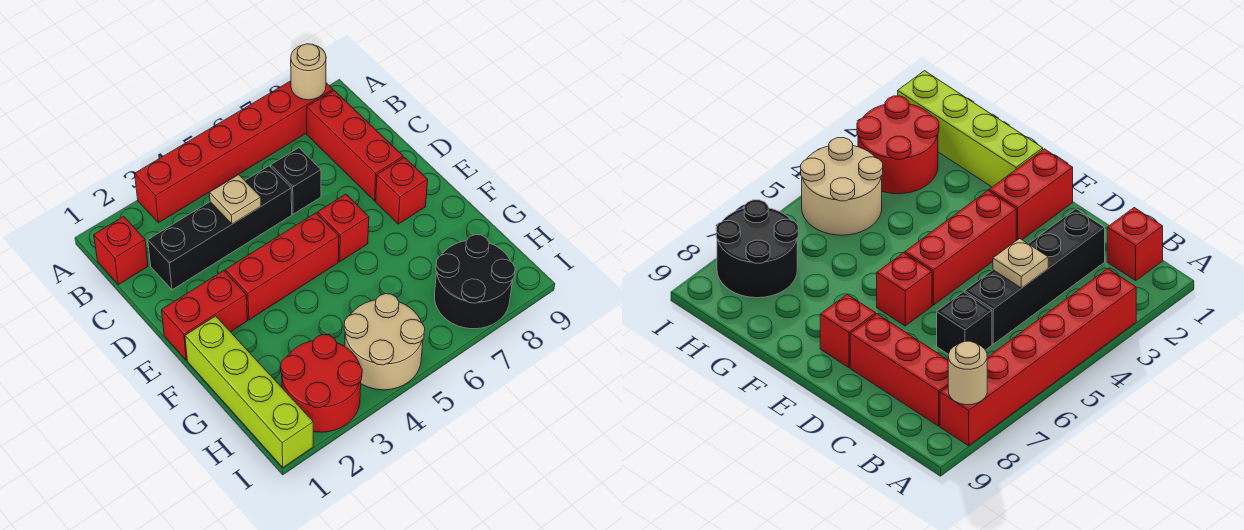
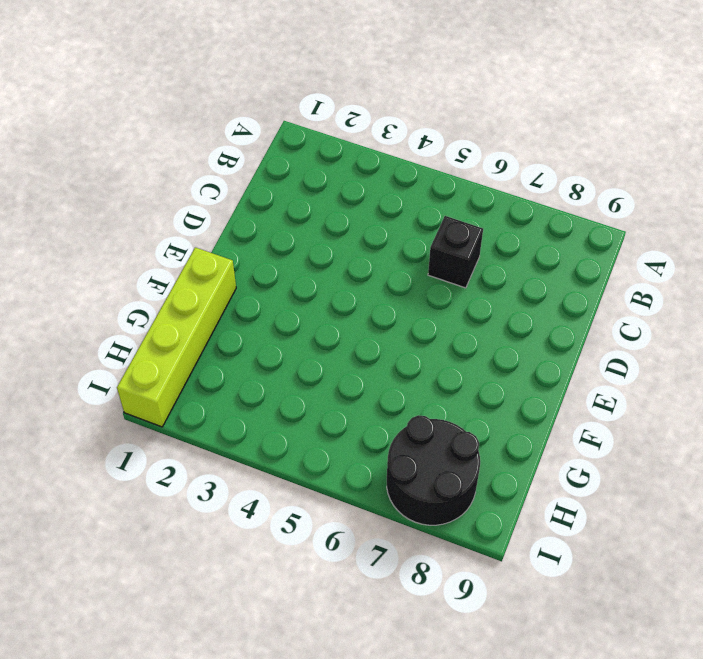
none -> red brick A3:A8 level 1
none -> red brick B1 level 1
none -> red brick B8:D8 level 1

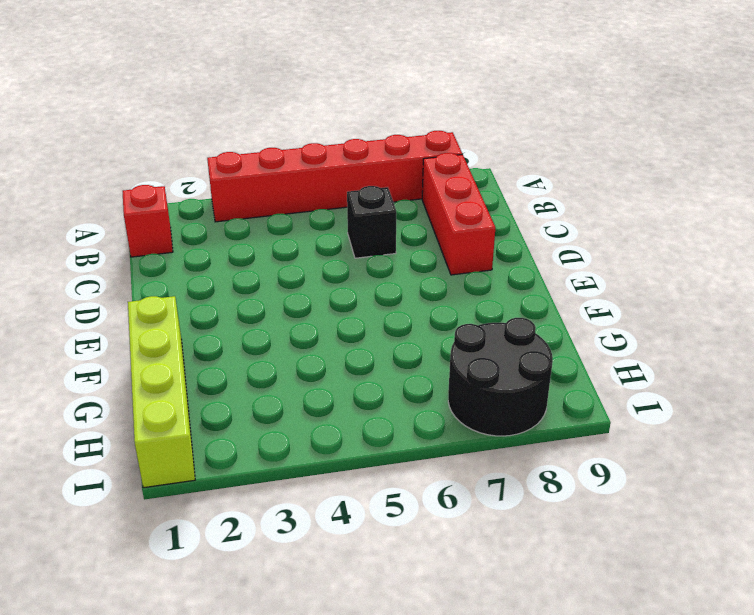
none -> black brick C2:C5 level 1
none -> red brick E1:E2 level 1
none -> red brick E3:E5 level 1

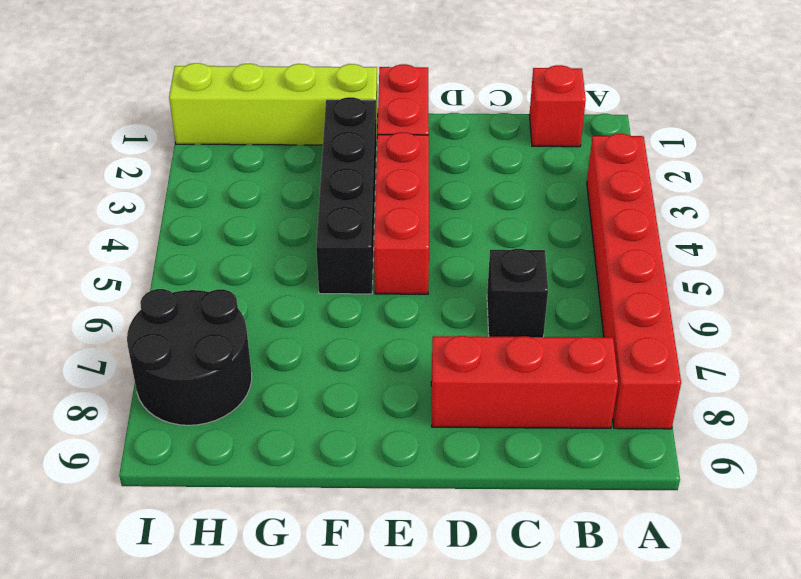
black brick F2:F5 level 1 -> black brick C2:C5 level 1
none -> red brick E6 level 1
none -> red brick E8 level 1
none -> red round brick H2:I3 level 1

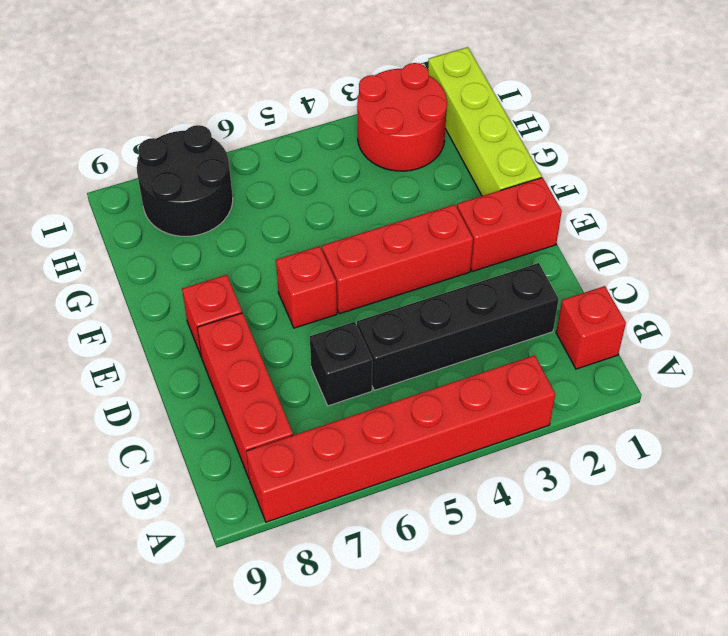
none -> tan round brick H4:I5 level 1
none -> tan round brick A8 level 2
none -> tan plate C4 level 2

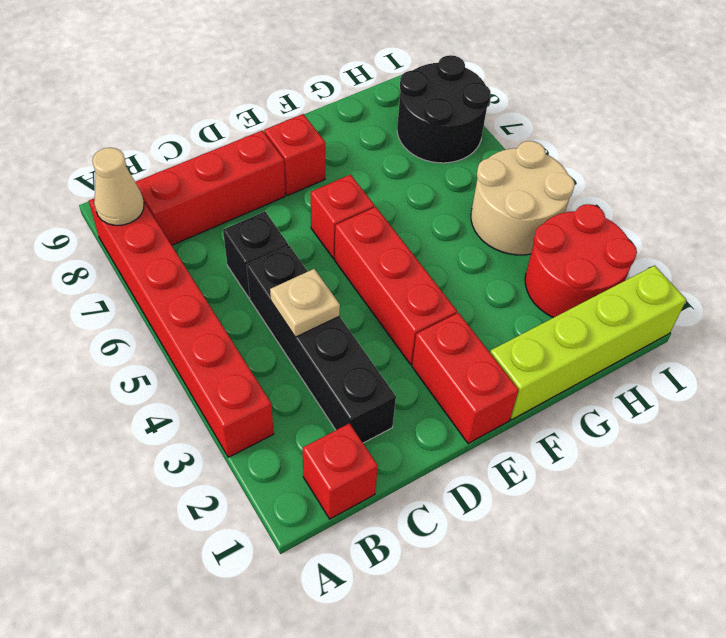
tan cone A8 level 2 -> tan round brick A8 level 2

